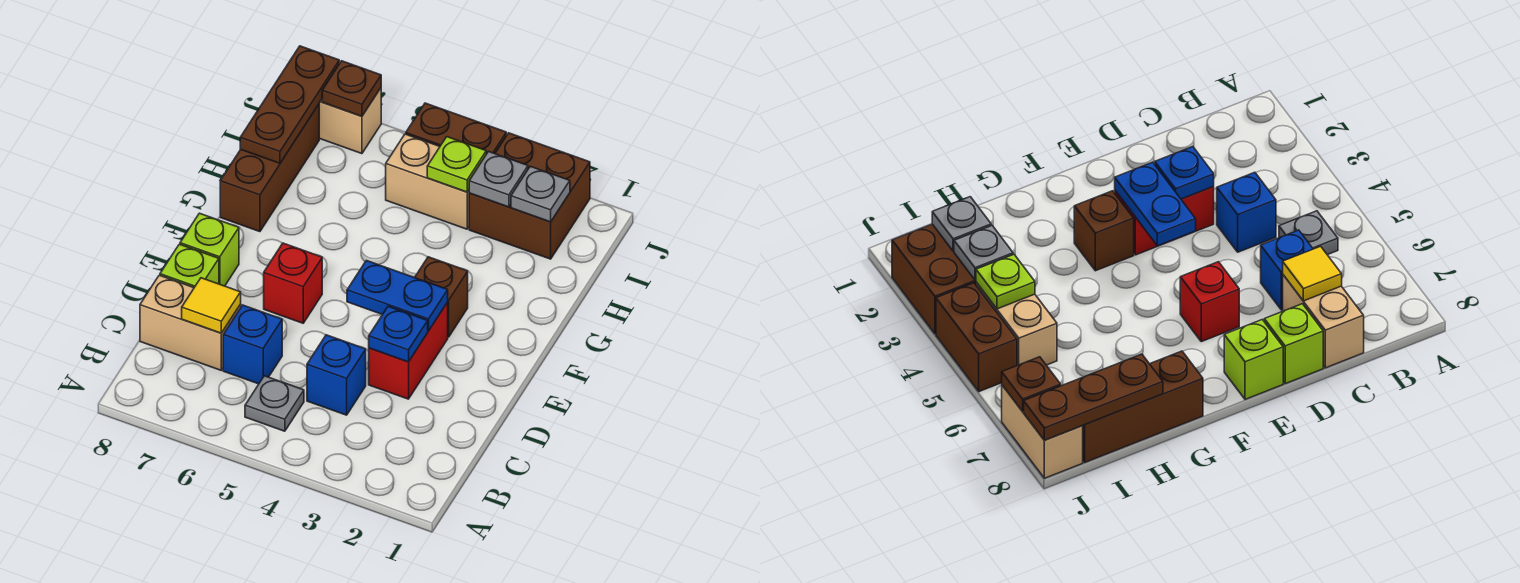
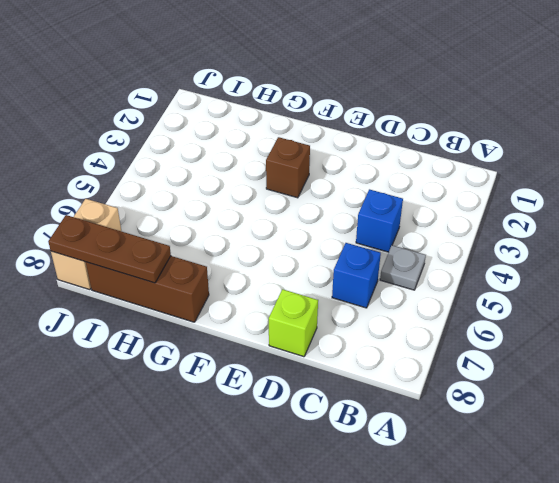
none -> tan brick C7:C8 level 1
none -> red brick D3:E3 level 1
none -> red brick E6 level 1

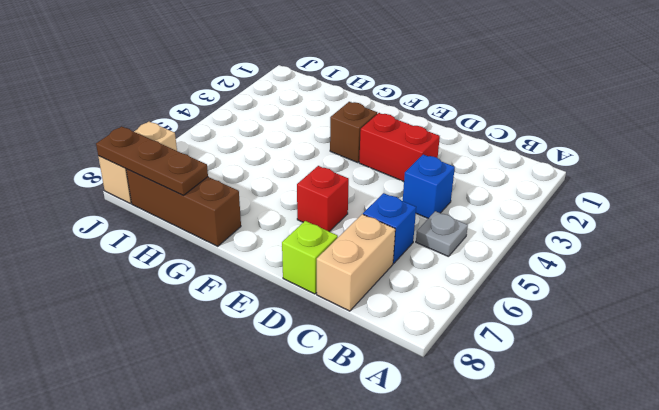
none -> lime brick E8 level 1
none -> brown brick I2:J3 level 1
none -> tan brick I4:I5 level 1

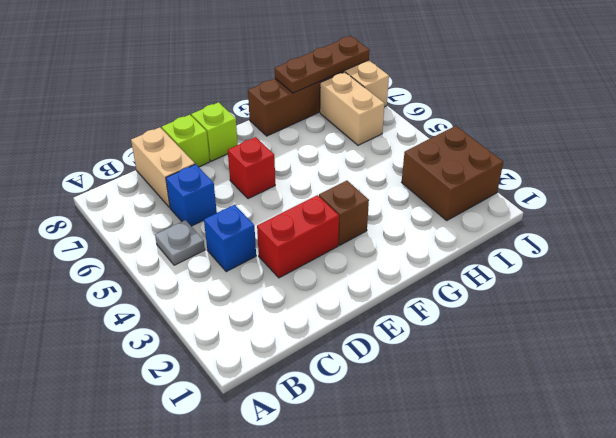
tan brick I6:I7 level 1 -> tan brick I4:I5 level 1
none -> brown brick J4:J5 level 1
none -> yellow tile C7 level 2
none -> blue plate D3 level 2

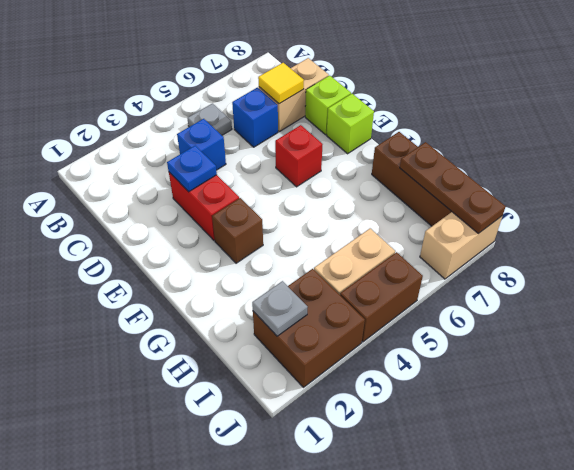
none -> blue plate E3:E4 level 2
none -> grey plate I3 level 2
none -> lime plate I4 level 2

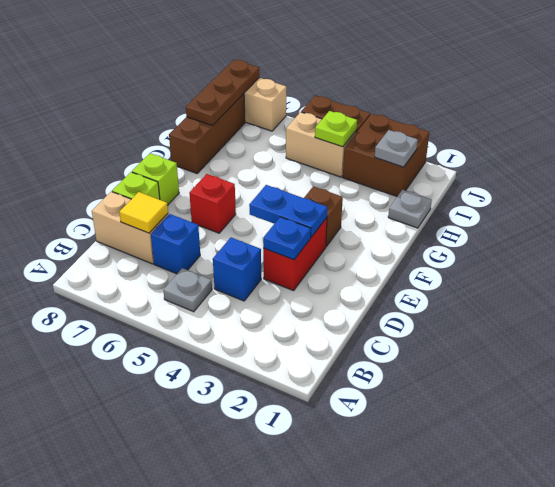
grey plate H1 level 1 -> grey plate I3 level 2
none -> brown plate J7 level 2

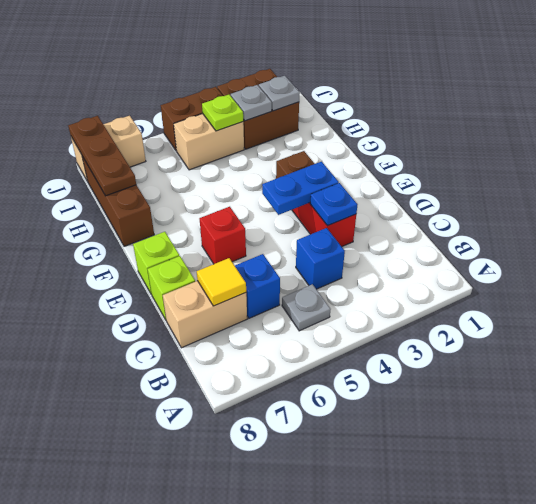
none -> brown plate J7 level 2

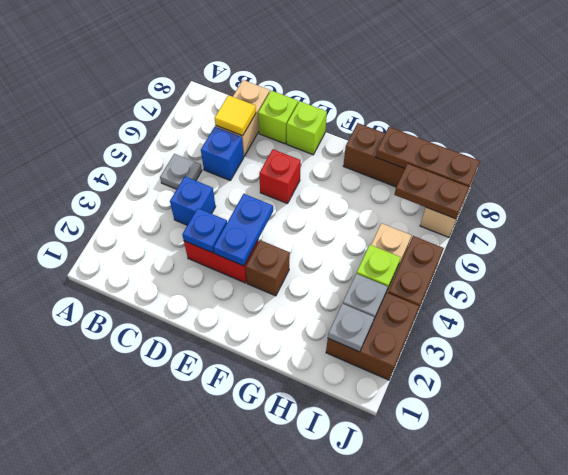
brown plate I7:J7 level 2 -> brown plate J7 level 2

